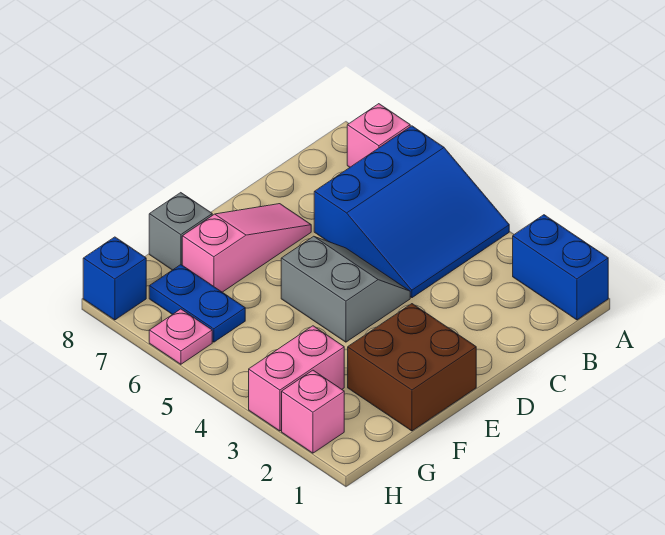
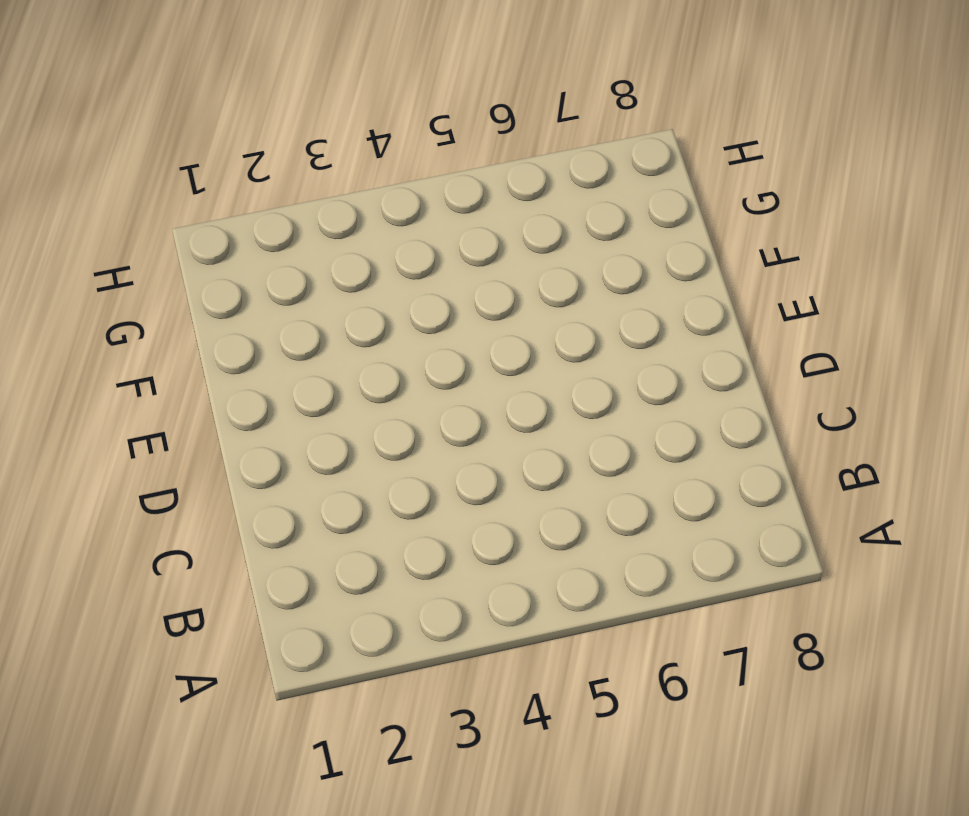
none -> blue brick A1:A2 level 1
none -> blue slope A4:C6 level 1 top 6
none -> pink brick A7 level 1

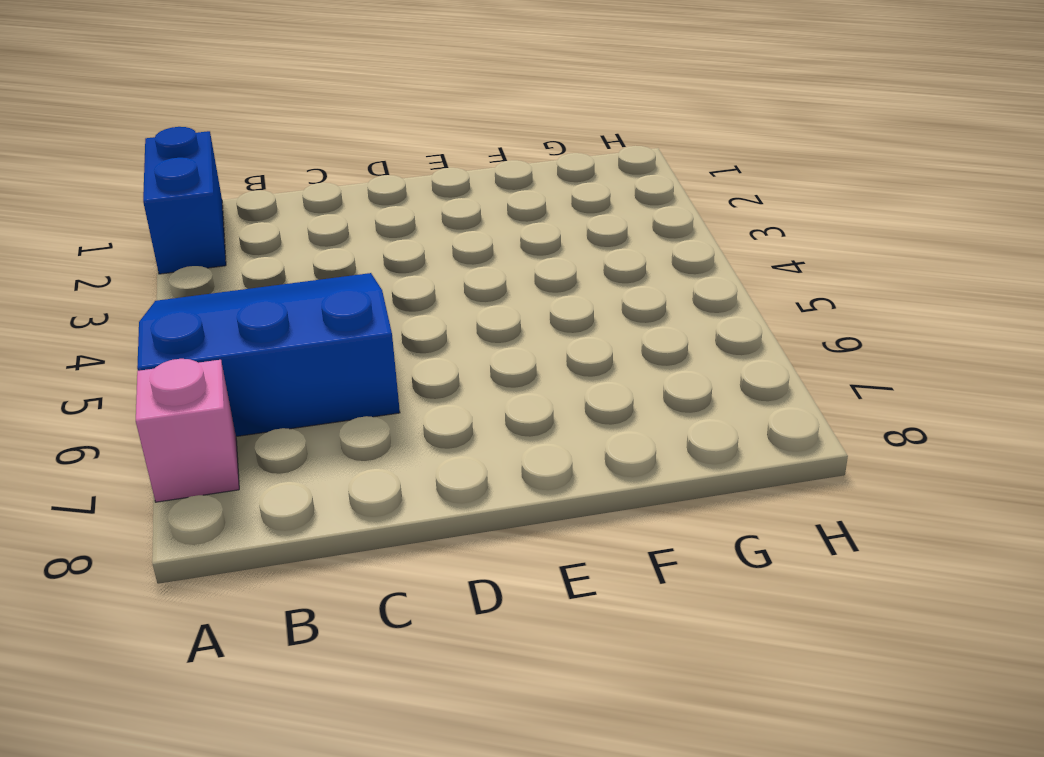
none -> grey slope D4:E5 level 1 top E
none -> pink slope D7:F7 level 1 top F
none -> brown brick E1:F2 level 1

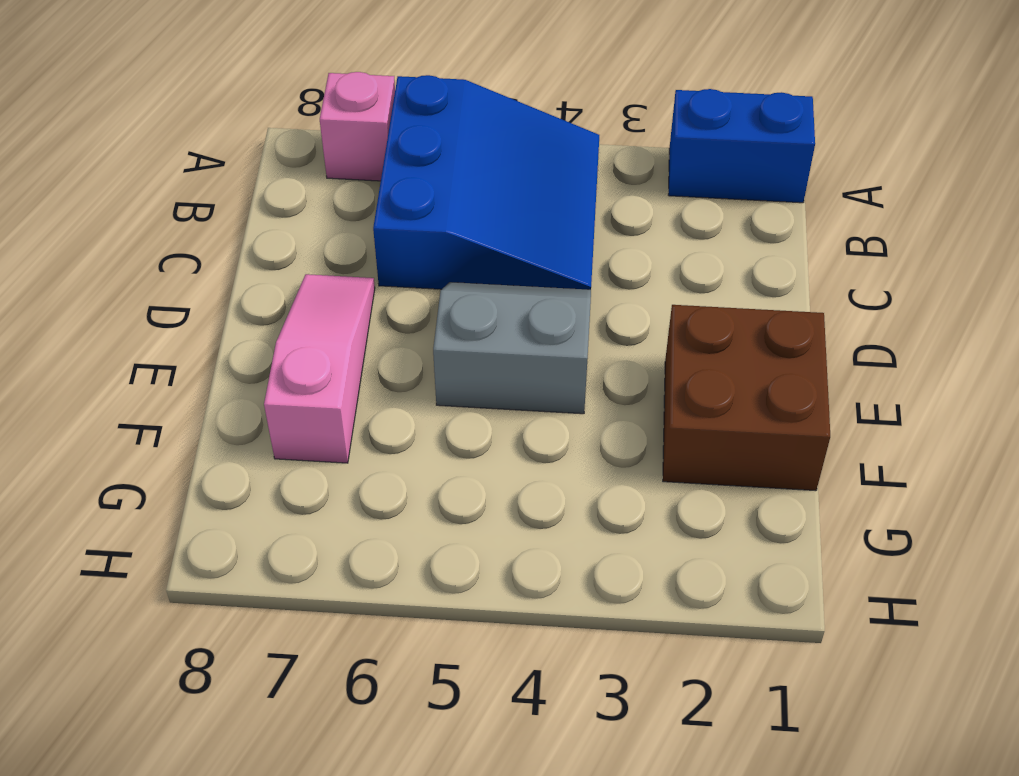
none -> grey brick F8 level 1
none -> pink brick G3:H3 level 1
none -> blue plate G6:G7 level 1

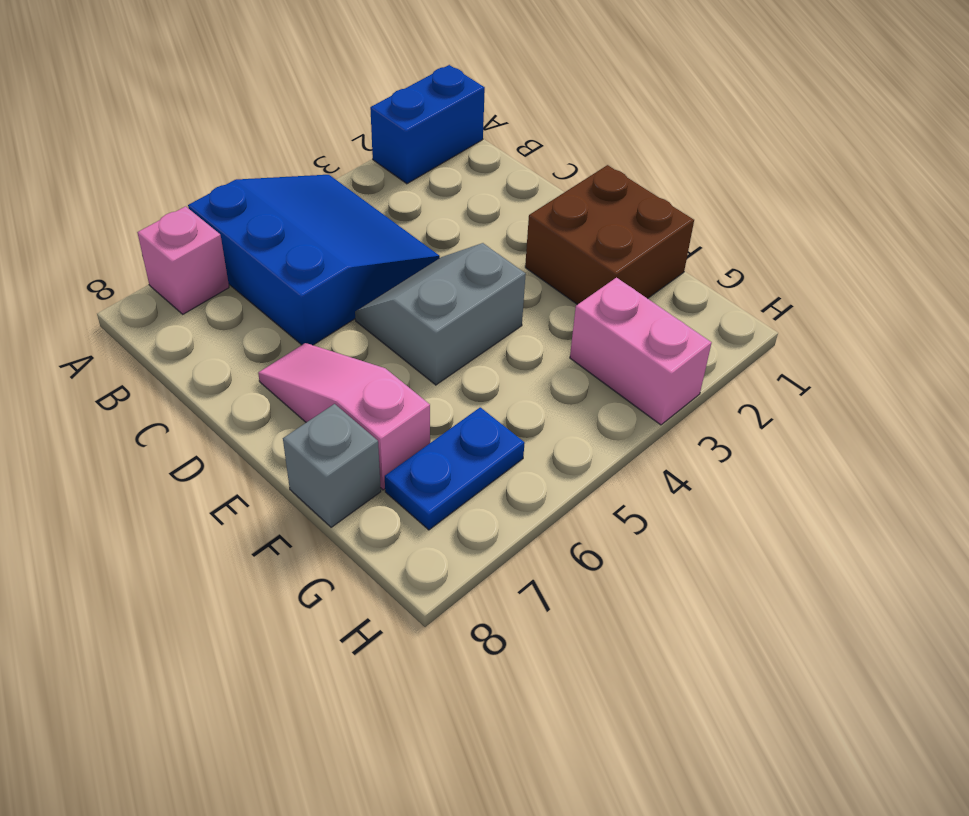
none -> pink brick H2 level 1
none -> pink plate H6 level 1
none -> blue brick H8 level 1

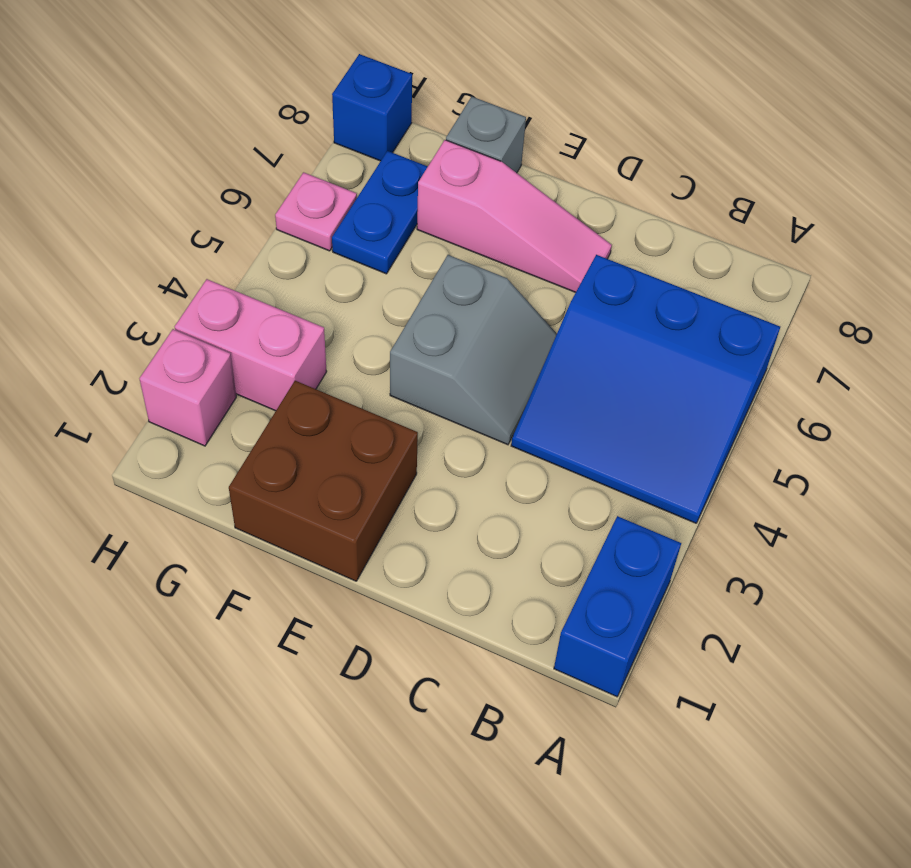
none -> pink brick A7 level 1

